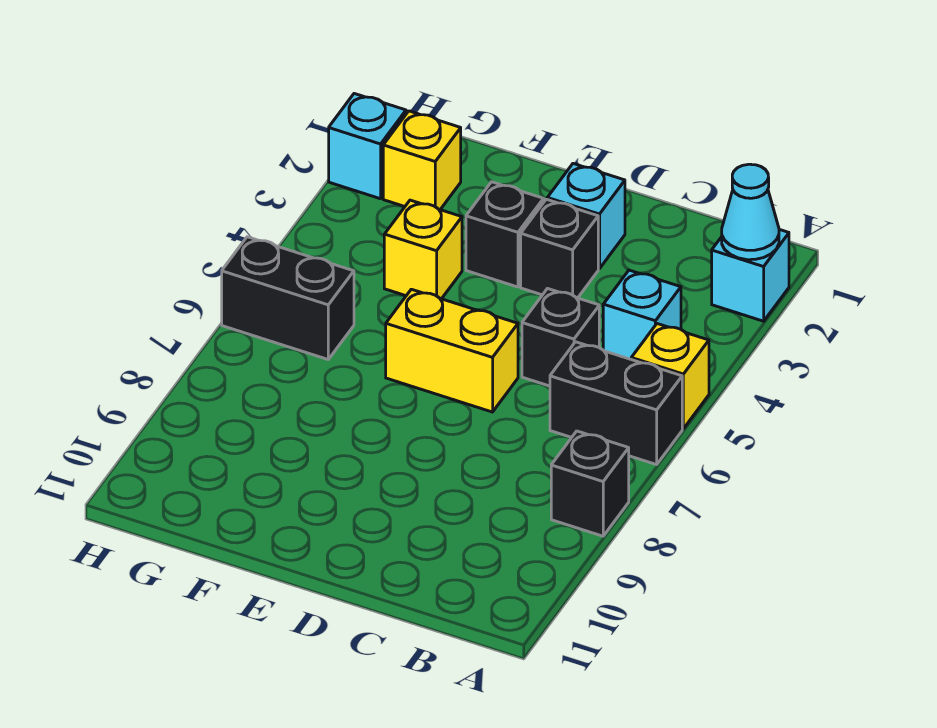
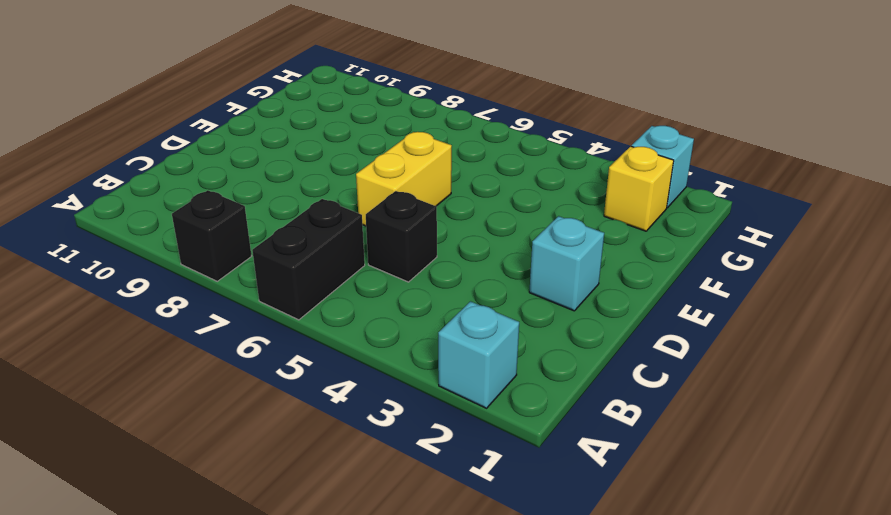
none -> yellow brick A5 level 1
none -> cyan brick B4 level 1
none -> black brick D3 level 1

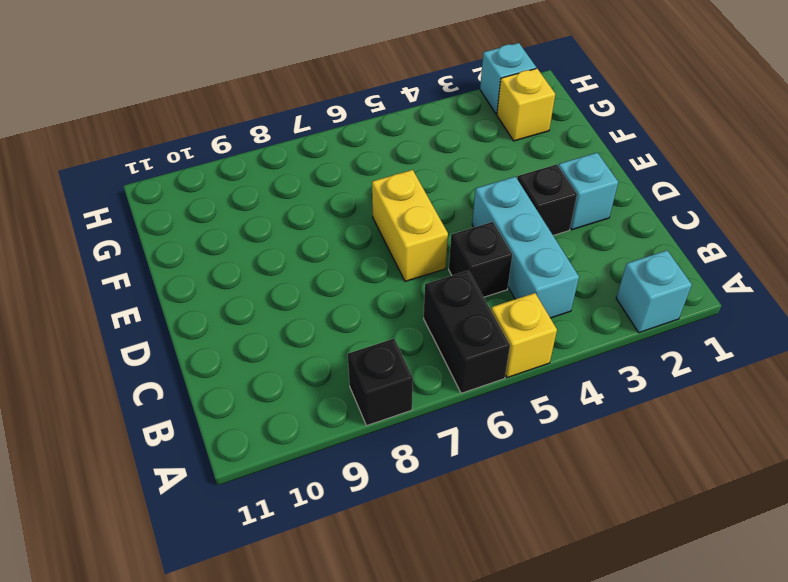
cyan brick B4:D4 level 1 -> cyan brick B4 level 1
none -> black brick E3 level 1
none -> yellow brick F4 level 1
none -> black brick G6:H6 level 1

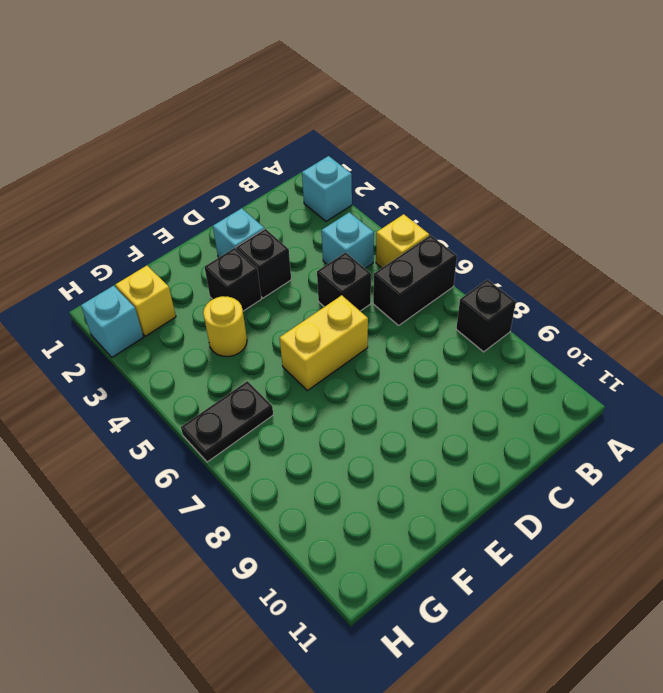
yellow round brick F4 level 1 -> yellow brick F4 level 1
black plate G6:H6 level 1 -> black brick G6:H6 level 1
none -> cyan cone A2 level 2

